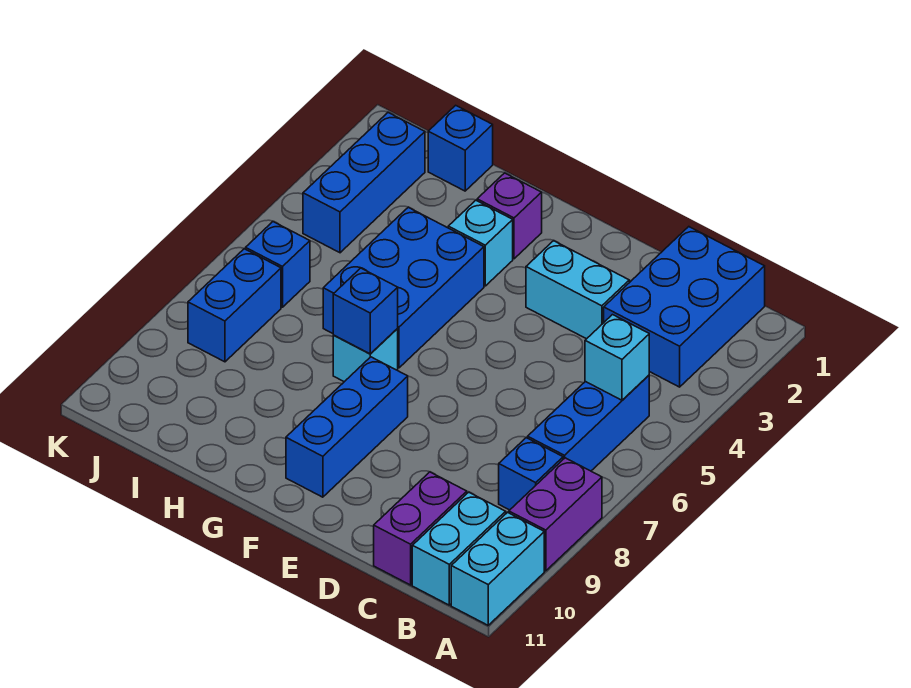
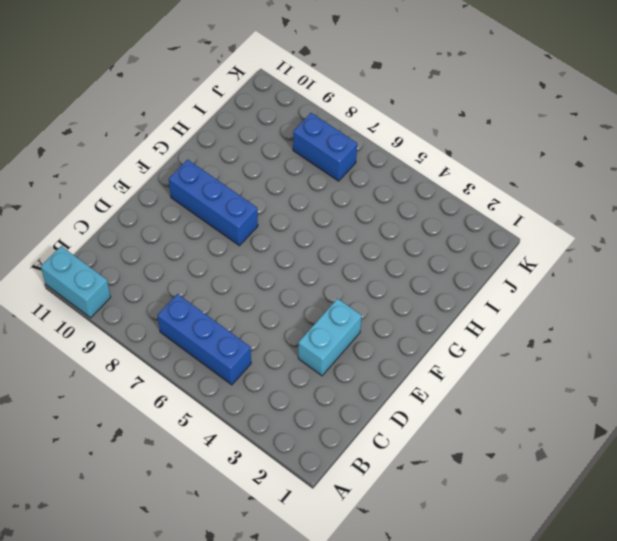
none -> purple brick A8:A9 level 1
none -> blue brick B1:C3 level 1
none -> blue brick B8 level 1

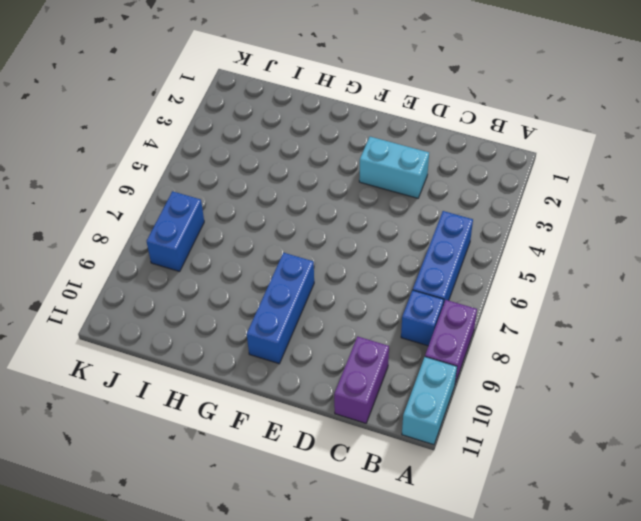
none -> blue brick B1:C3 level 1
none -> cyan brick B10:B11 level 1
none -> purple brick G2 level 1

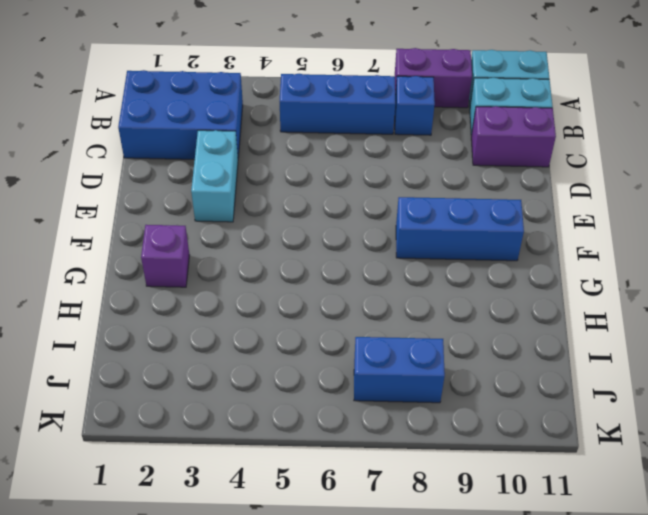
none -> cyan brick G3 level 1
none -> blue brick G4:H6 level 1
none -> cyan brick G7 level 1

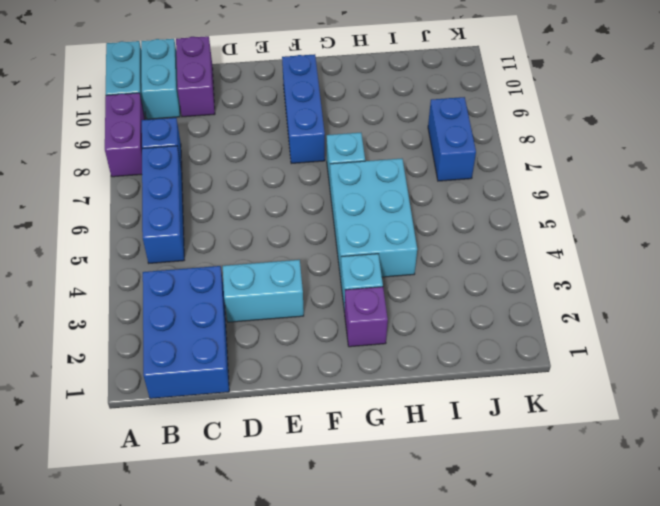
cyan brick G4:H6 level 1 -> blue brick G4:H6 level 1
none -> blue brick I1 level 1
none -> blue brick J2:J4 level 1
none -> blue brick J6 level 1

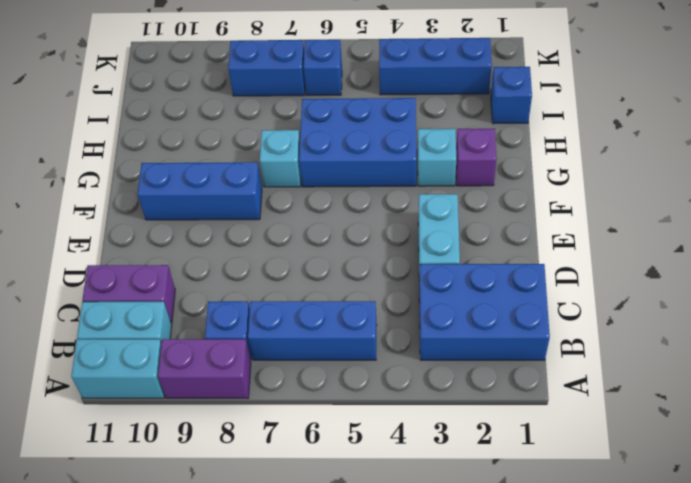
none -> cyan brick B5 level 2
none -> blue brick G7 level 2

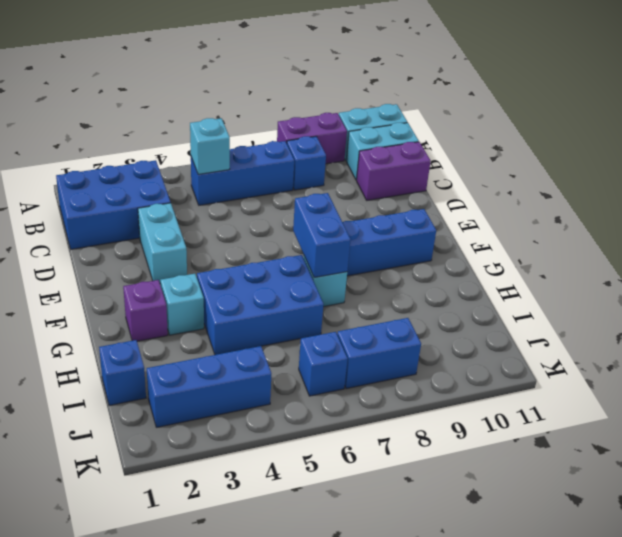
blue brick F7:G7 level 2 -> blue brick G7 level 2

